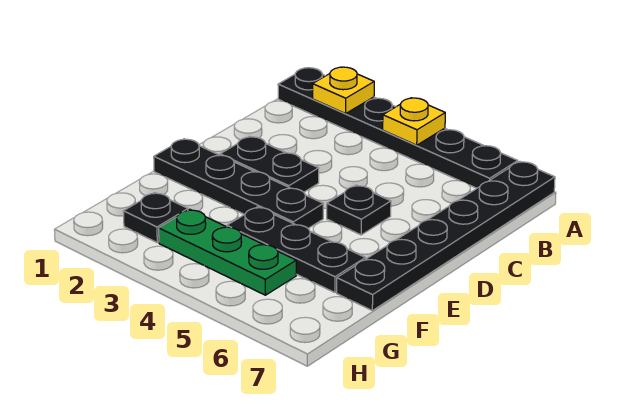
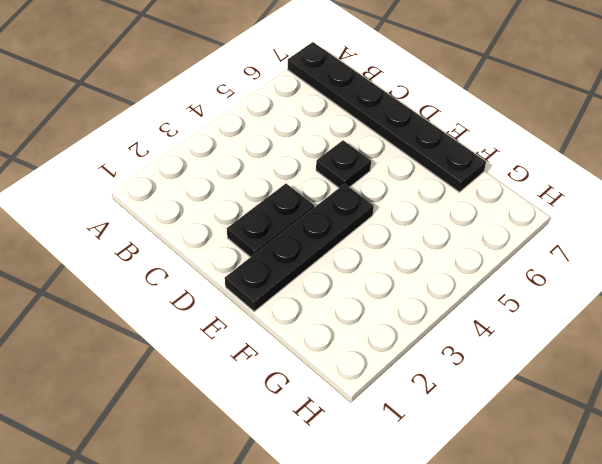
none -> black plate A1:A6 level 1
none -> black plate F4:F6 level 1

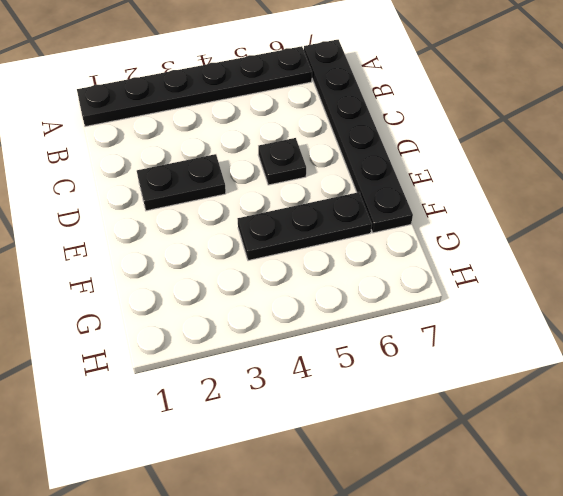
none -> black plate E1:E4 level 1
none -> black plate G2 level 1

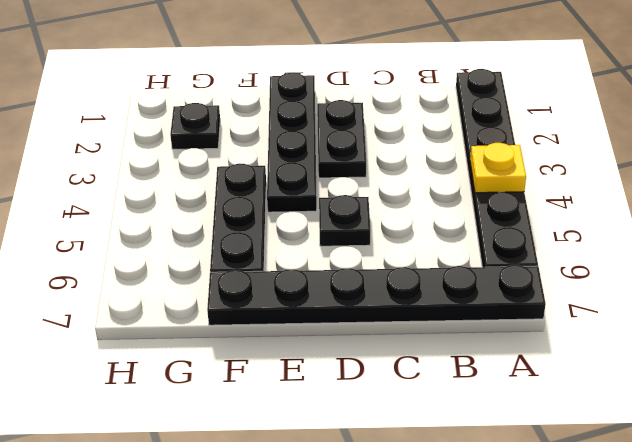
none -> green plate G3:G5 level 1
none -> yellow plate A2 level 2

